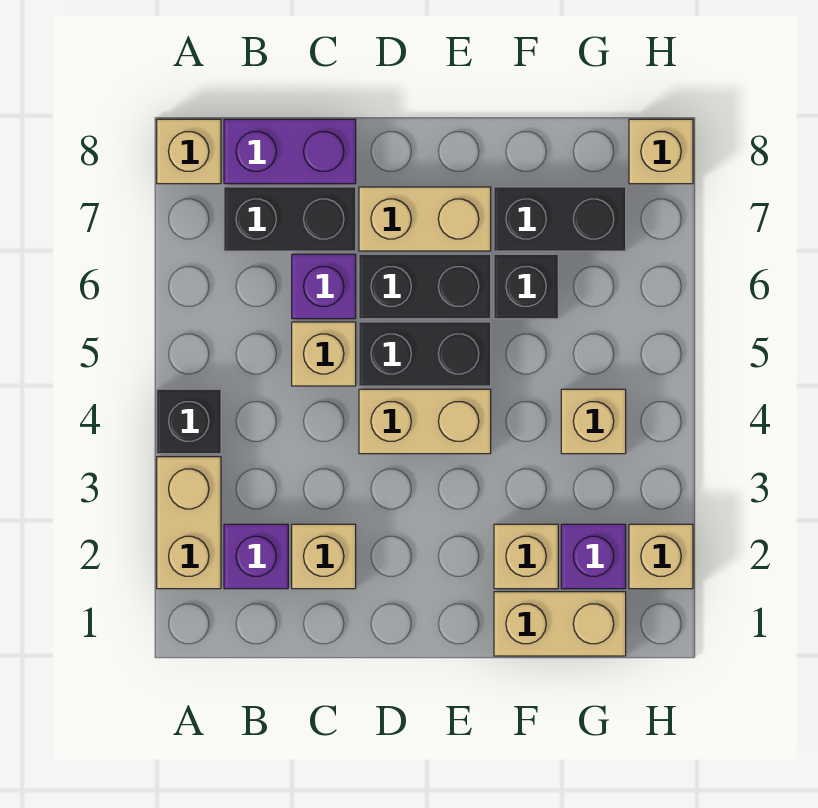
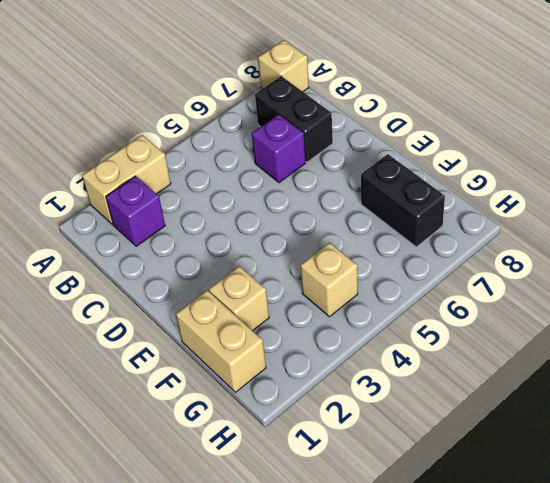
none -> black brick A4 level 1
none -> purple brick B8:C8 level 1
none -> tan brick C2 level 1

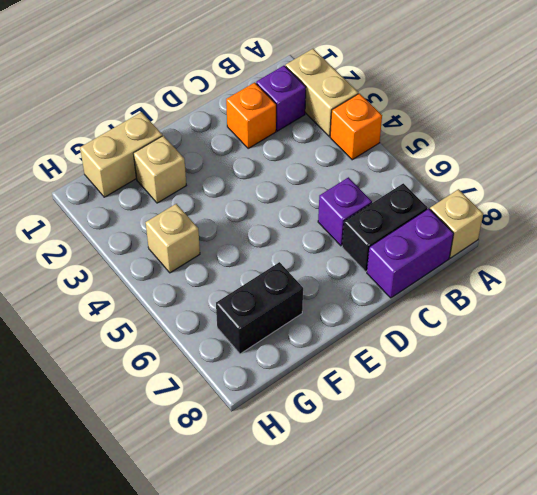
orange brick A4 level 1 -> black brick A4 level 1
orange brick C2 level 1 -> tan brick C2 level 1
none -> tan brick C5 level 1
none -> tan brick D4:E4 level 1
none -> black brick D5:E5 level 1

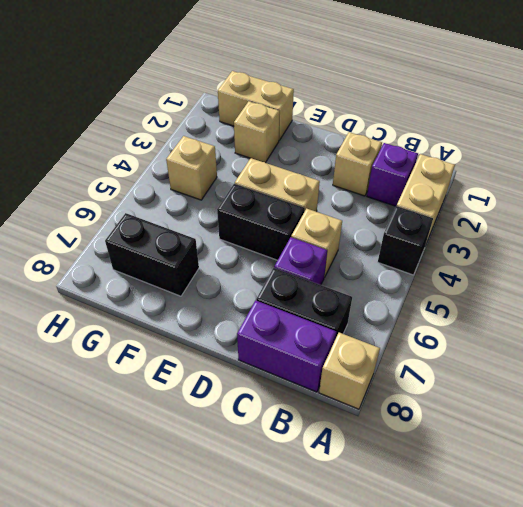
none -> black brick D6:E6 level 1
none -> tan brick D7:E7 level 1
none -> black brick F6 level 1

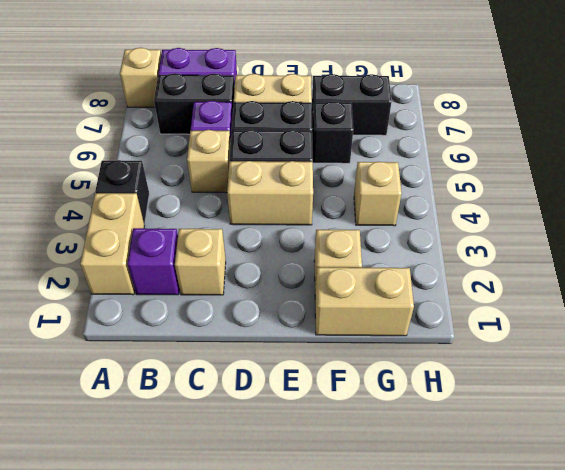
none -> purple brick G2 level 1
none -> tan brick H2 level 1
none -> tan brick H8 level 1

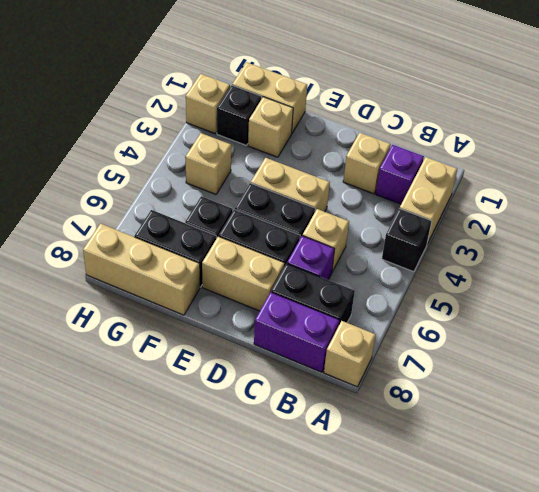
tan brick F8:H8 level 1 -> tan brick H8 level 1
black brick G2 level 1 -> purple brick G2 level 1

